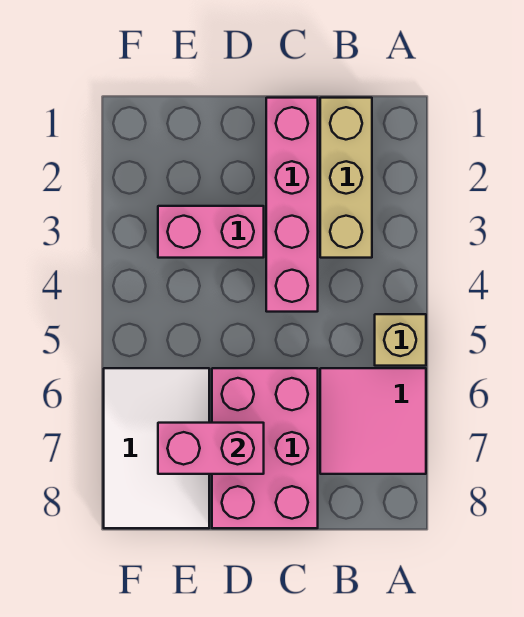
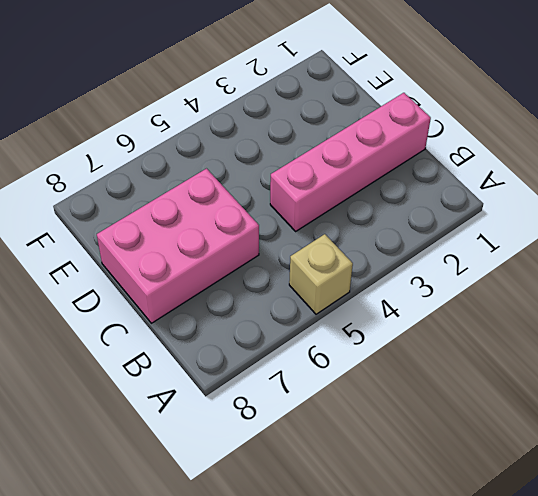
none -> pink tile A6:B7 level 1
none -> tan brick B1:B3 level 1

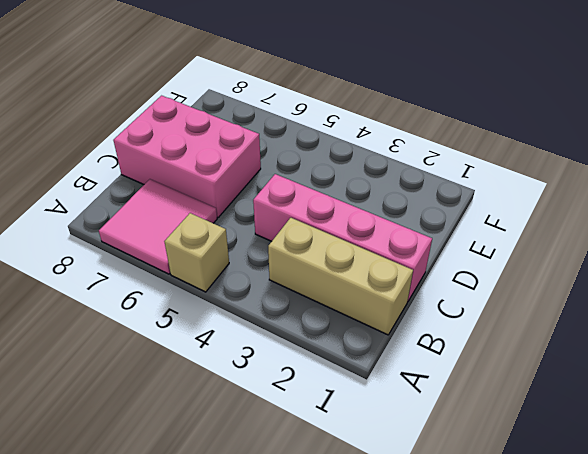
none -> pink brick D3:E3 level 1
none -> white tile E6:F8 level 1

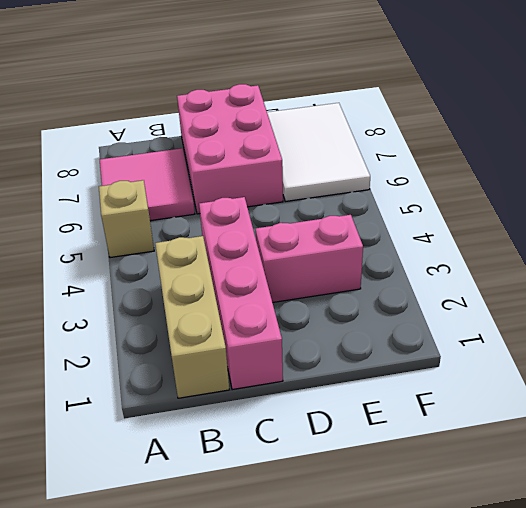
none -> pink brick D7:E7 level 2

